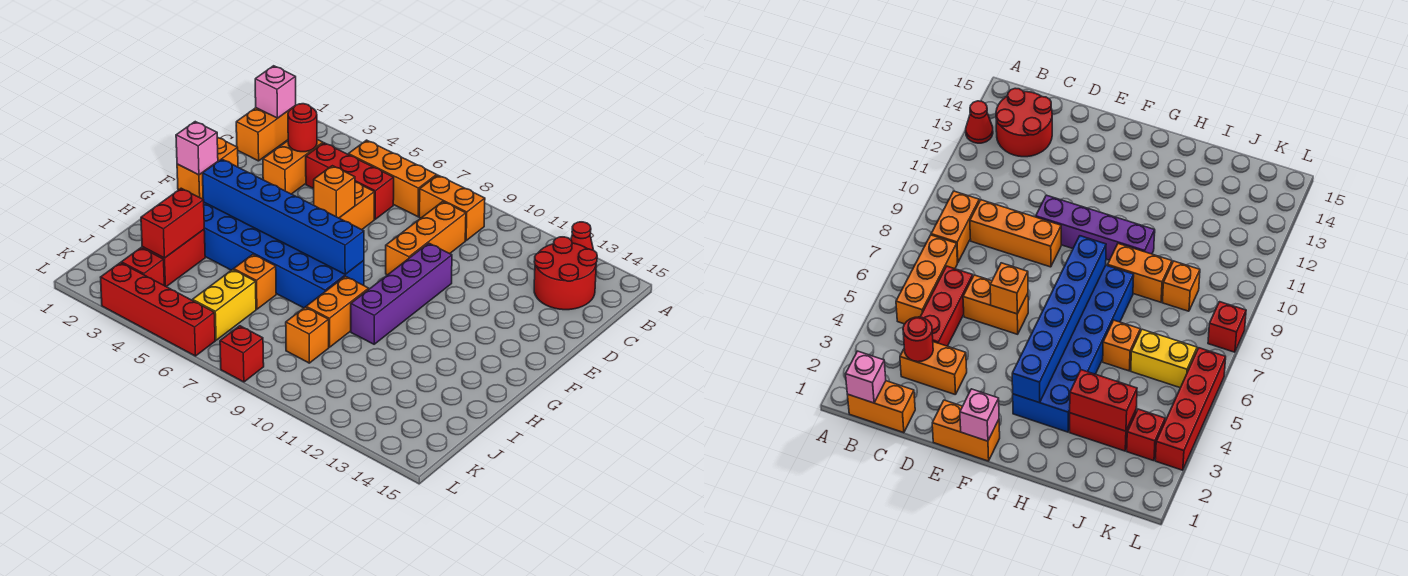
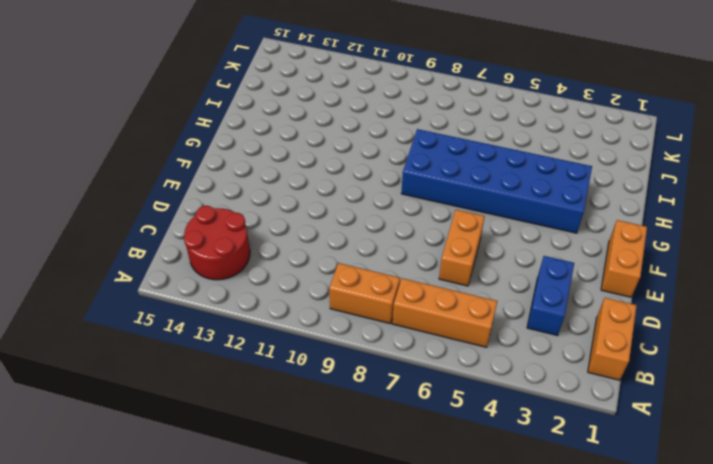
blue brick C3:D3 level 1 -> orange brick C3:D3 level 1
none -> red cone A13 level 1
none -> red brick C4:C6 level 1
none -> orange brick C9:E9 level 1

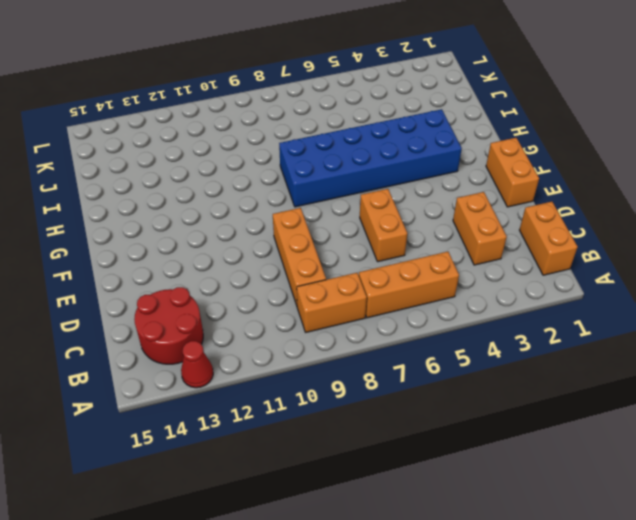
none -> red brick C4:C6 level 1
none -> purple brick E10:H10 level 1
none -> orange brick H9:I9 level 1

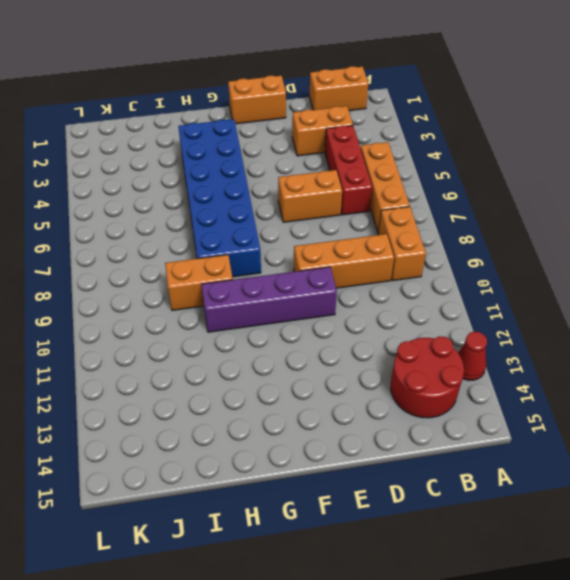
none -> red brick I3:J3 level 1
none -> orange brick I6 level 1
none -> yellow brick J6:K6 level 1

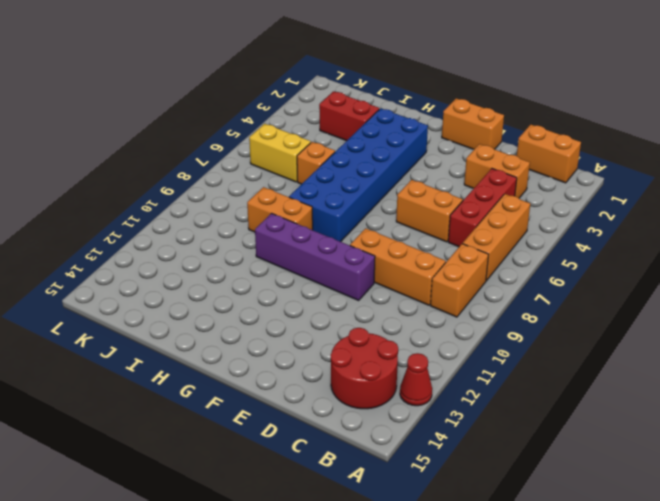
none -> orange brick J9 level 1
none -> red brick K3 level 1
none -> red brick L3:L6 level 1

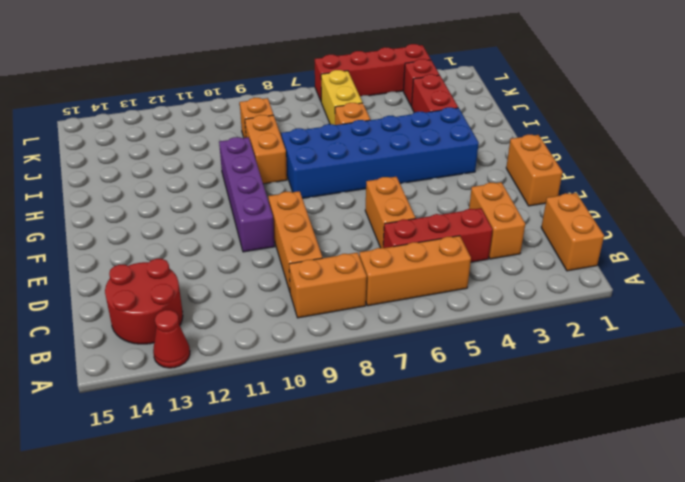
none -> red brick L8 level 1
none -> pink brick B1 level 2
none -> red round brick C3 level 2

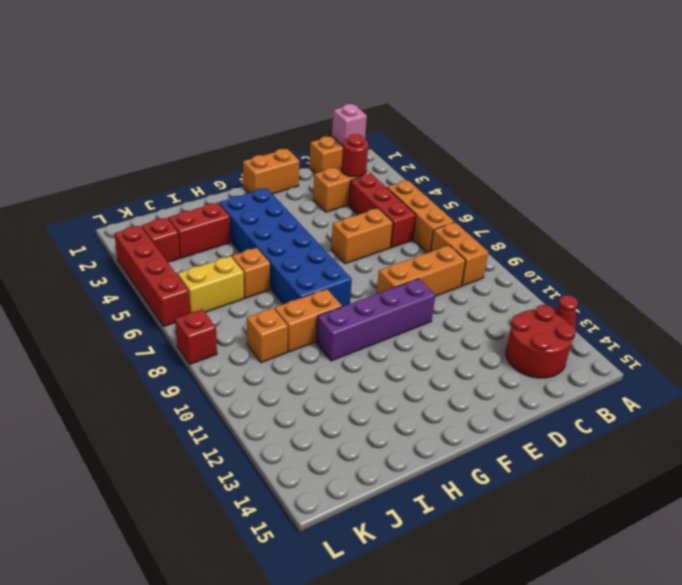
none -> orange brick E6 level 2
none -> pink brick F1 level 2
none -> blue brick G3:G8 level 2

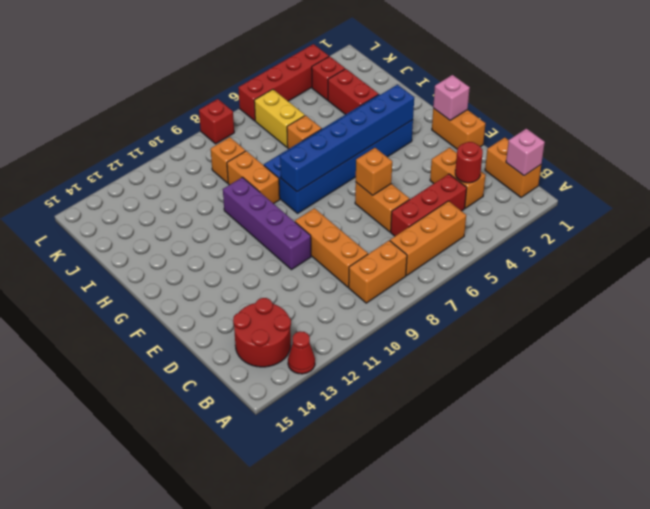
none -> red brick I3:J3 level 2

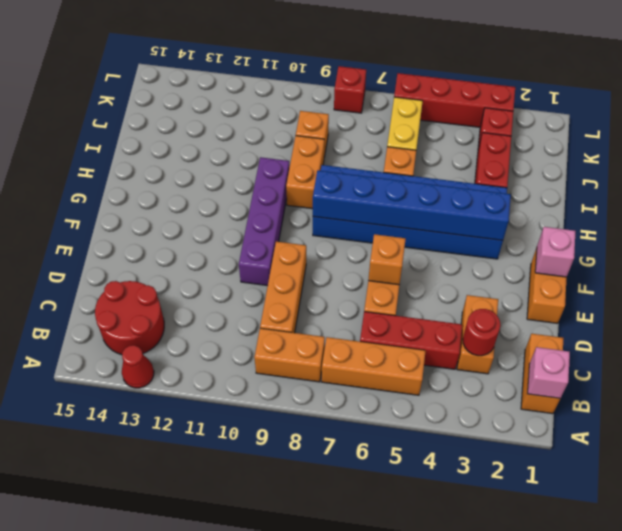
none -> red brick I3:J3 level 2

